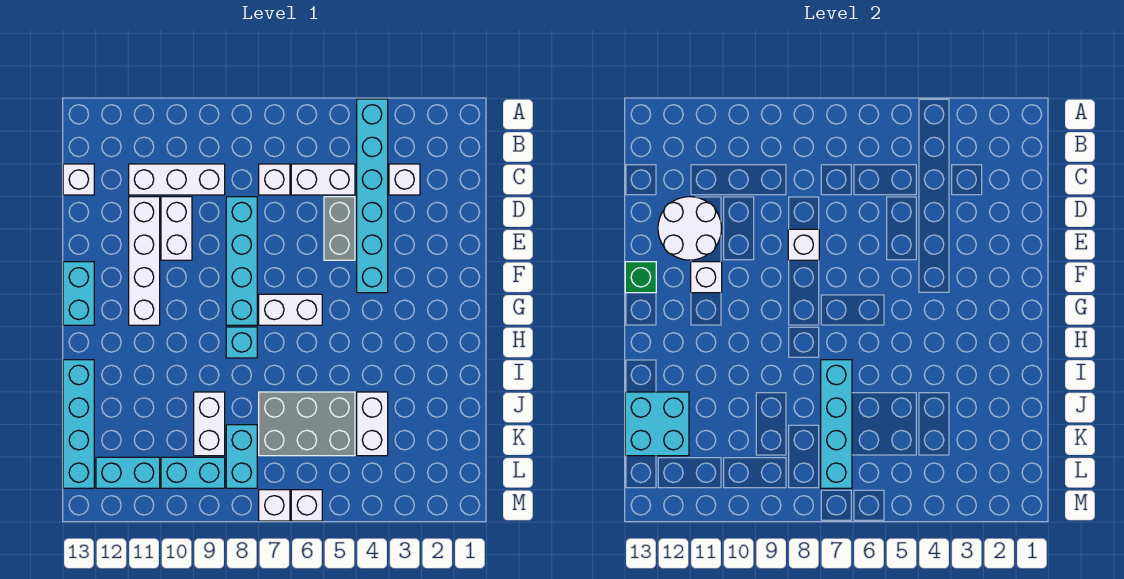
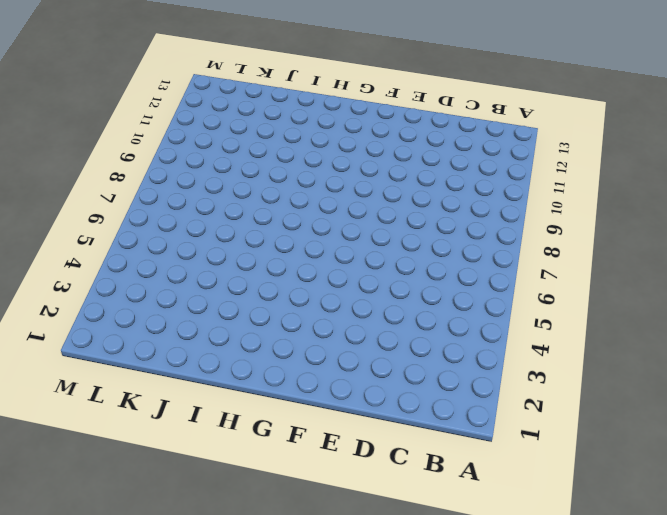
none -> cyan brick A4:F4 level 1
none -> white brick C3 level 1
none -> white brick C5:C6 level 1

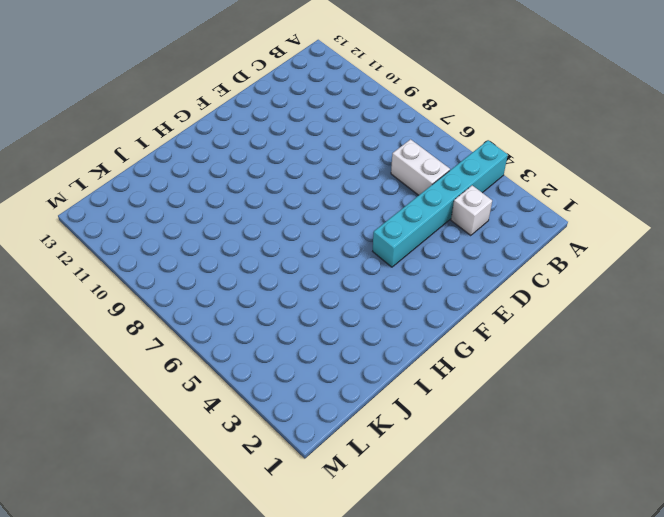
none -> white brick C7 level 1
none -> white brick C9:C11 level 1
none -> white brick C13 level 1

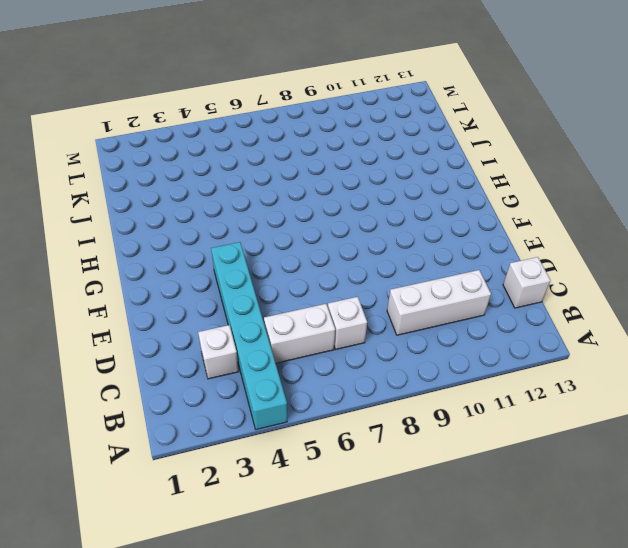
none -> grey brick D5:E5 level 1
none -> cyan brick D8:G8 level 1
none -> white brick D10:E10 level 1

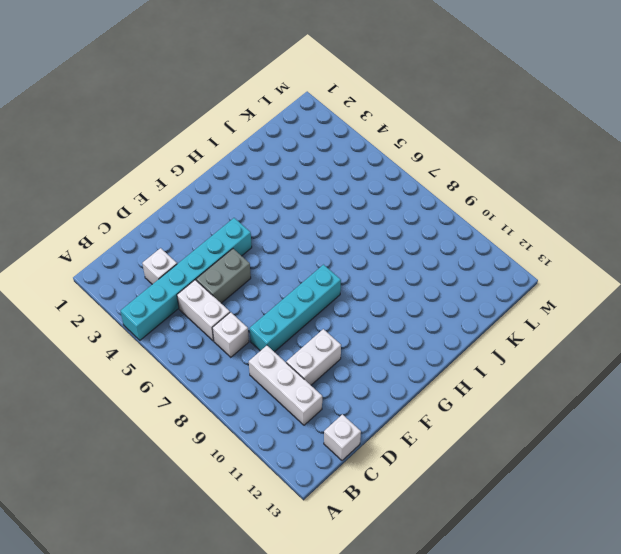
none -> white brick D11:G11 level 1
none -> cyan brick F13:G13 level 1
none -> white brick G6:G7 level 1

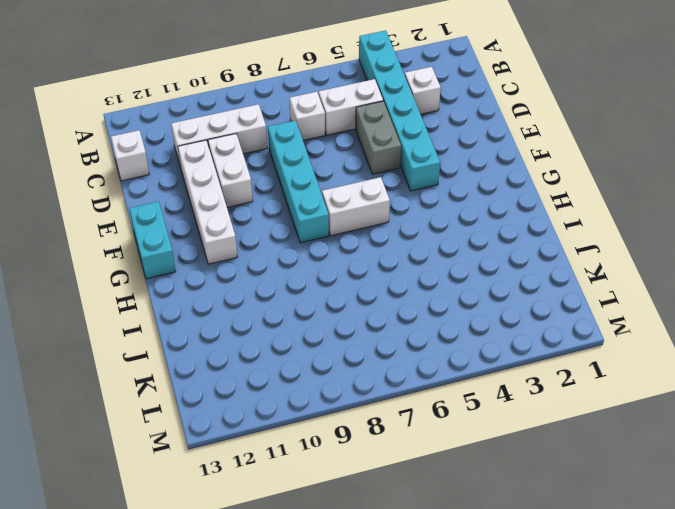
none -> cyan brick H8 level 1
none -> cyan brick I13:L13 level 1
none -> white brick J4:K4 level 1

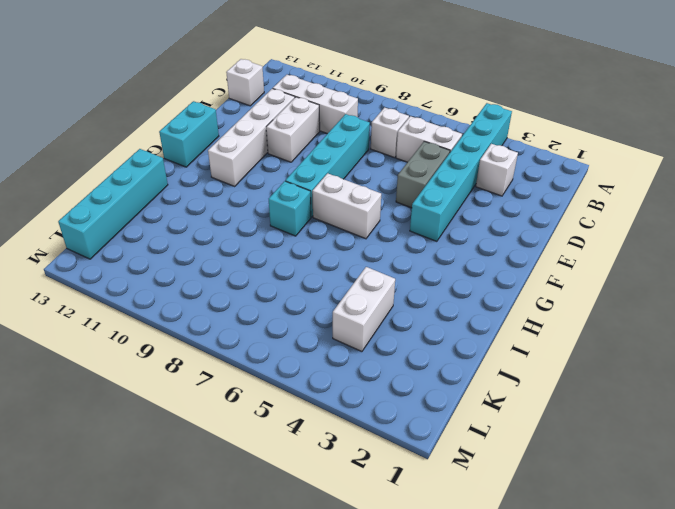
none -> grey brick J5:K7 level 1
none -> white brick J9:K9 level 1
none -> cyan brick K8:L8 level 1

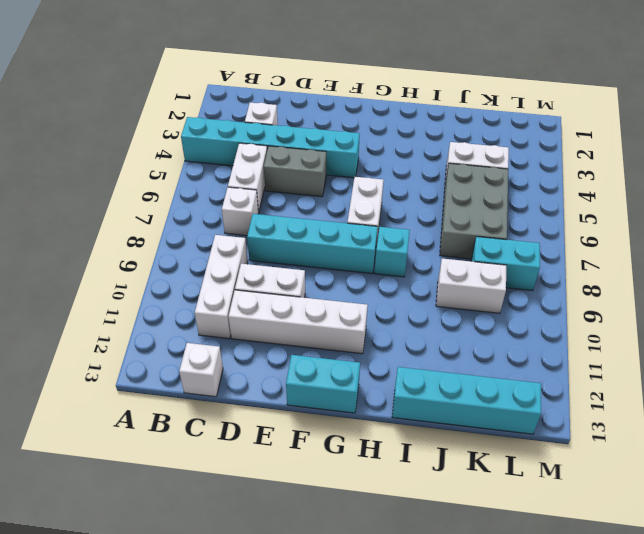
none -> cyan brick L9:L10 level 1
none -> cyan brick L11:L12 level 1
none -> white brick M6 level 1

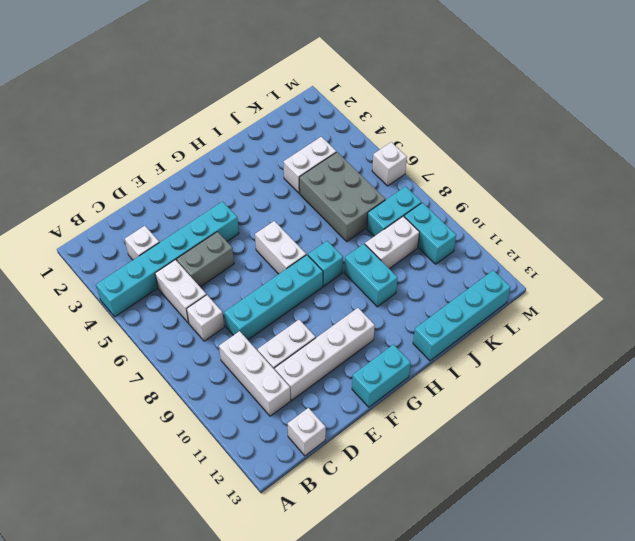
cyan brick I9:I10 level 1 -> cyan brick L11:L12 level 1
none -> white brick M7 level 1
none -> white round brick D11:E12 level 2
none -> white brick E8 level 2

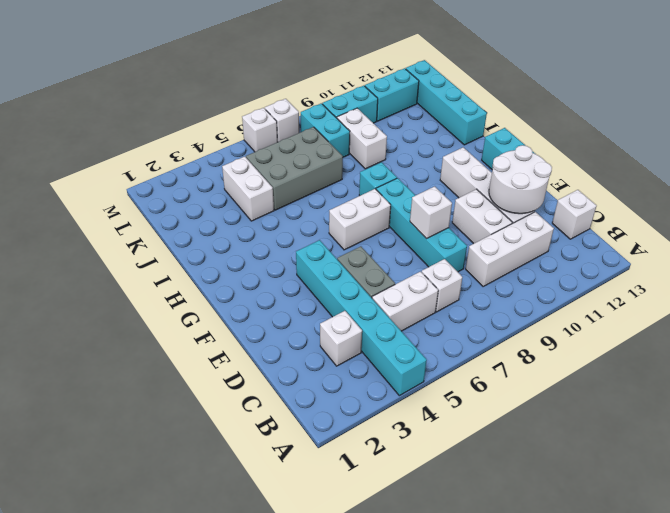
none -> white brick F11 level 2
none -> green brick F13 level 2
none -> cyan brick I7:L7 level 2

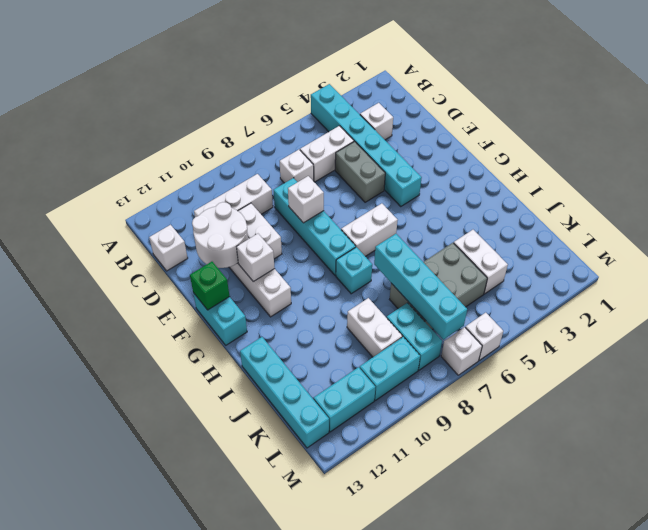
none -> cyan brick J12:K13 level 2

